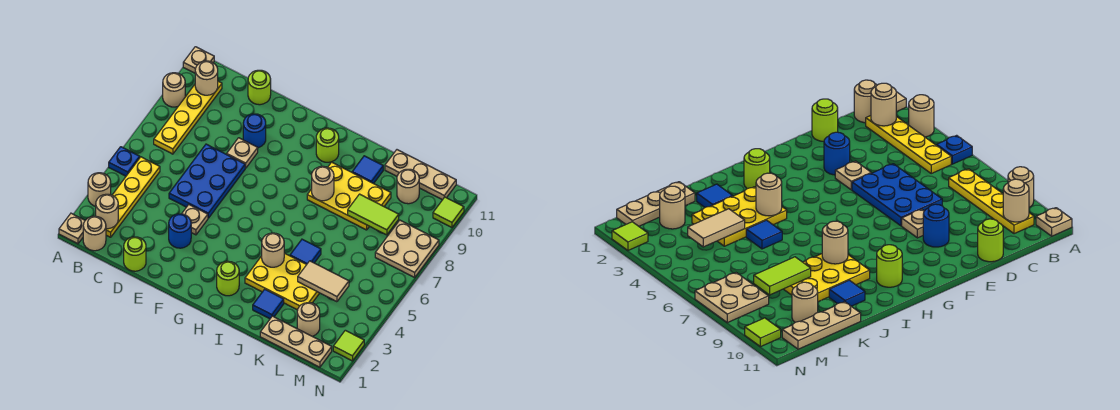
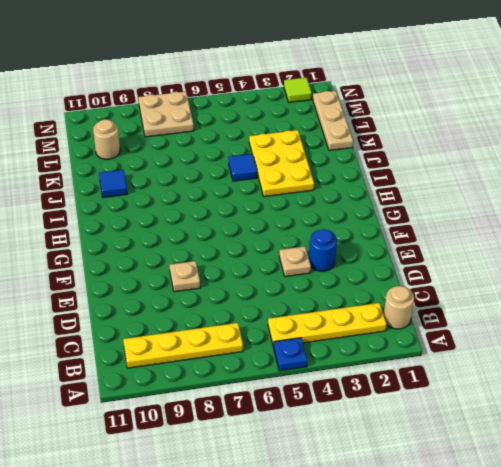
none -> tan plate A1 level 1
none -> tan round brick A3 level 1
none -> tan round brick A9 level 1
none -> tan plate A11 level 1

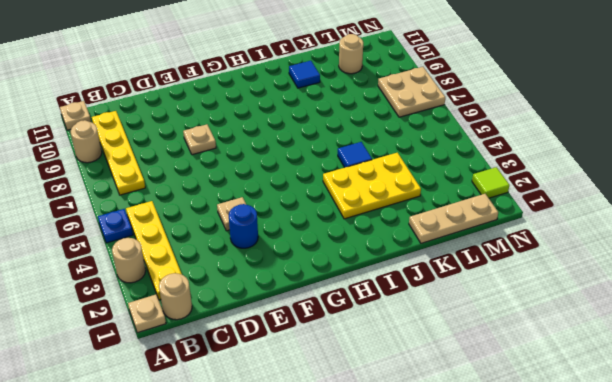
none -> lime round brick D1 level 1
none -> blue plate D5:E7 level 1
none -> lime round brick D11 level 1
none -> blue round brick E9 level 1

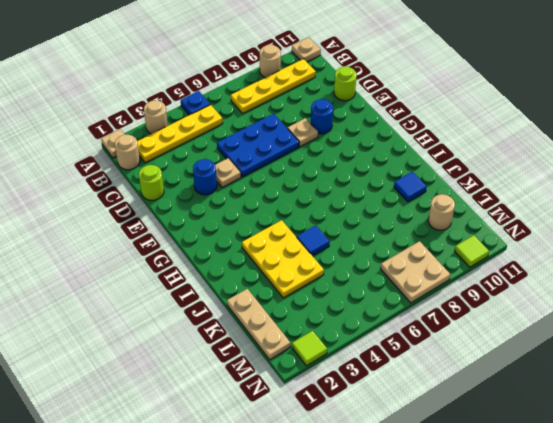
none -> lime round brick H2 level 1
none -> lime round brick H10 level 1
none -> yellow plate I8:K9 level 1
none -> blue tile J2 level 1

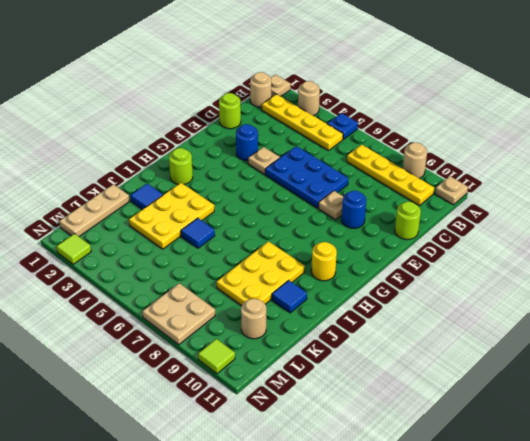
yellow round brick H10 level 1 -> lime round brick H10 level 1
none -> tan plate K11:M11 level 1
none -> tan round brick L2 level 1
none -> tan round brick B2 level 2
none -> tan round brick B10 level 2

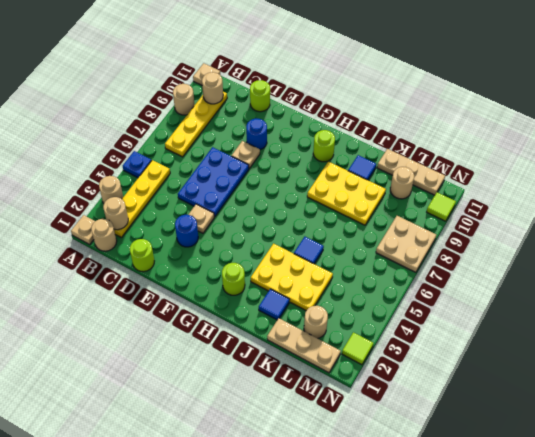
none -> tan round brick I4 level 2
none -> tan round brick I8 level 2
none -> tan tile K4:L4 level 2
none -> lime tile K8:L8 level 2

